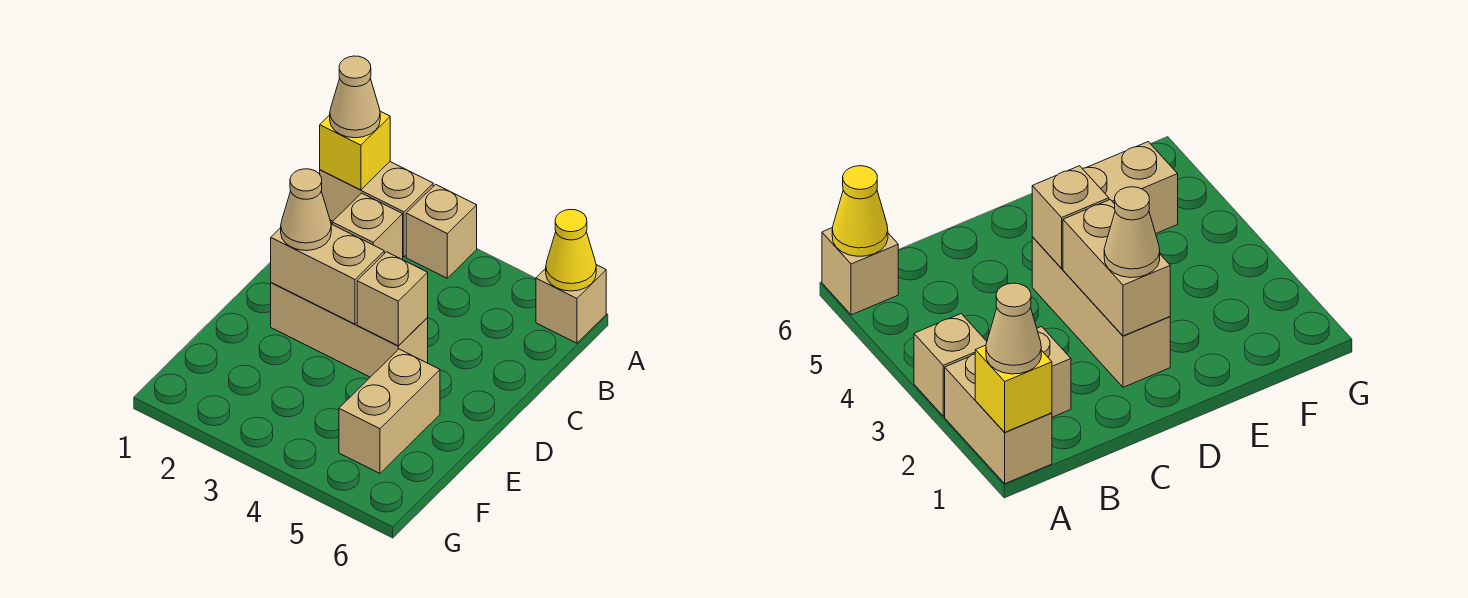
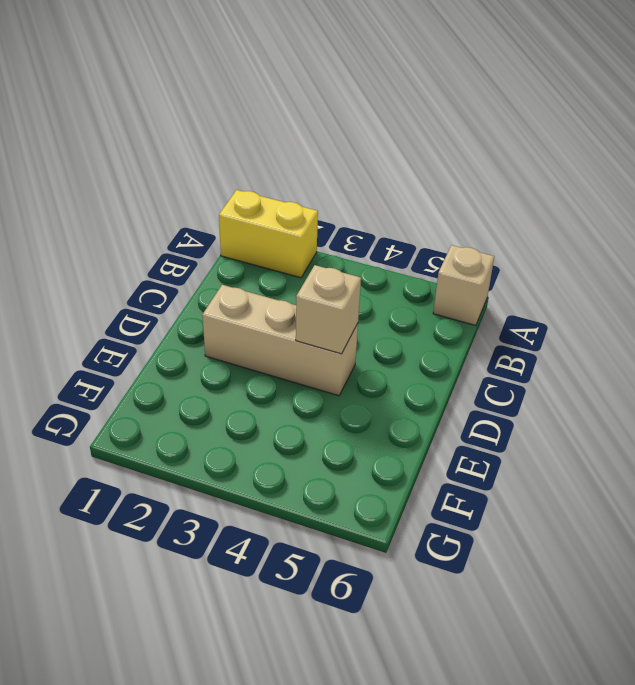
yellow brick A1:A2 level 1 -> tan brick A1:A2 level 1
none -> tan brick A3 level 1
none -> tan brick B2 level 1
none -> tan brick E5:F5 level 1

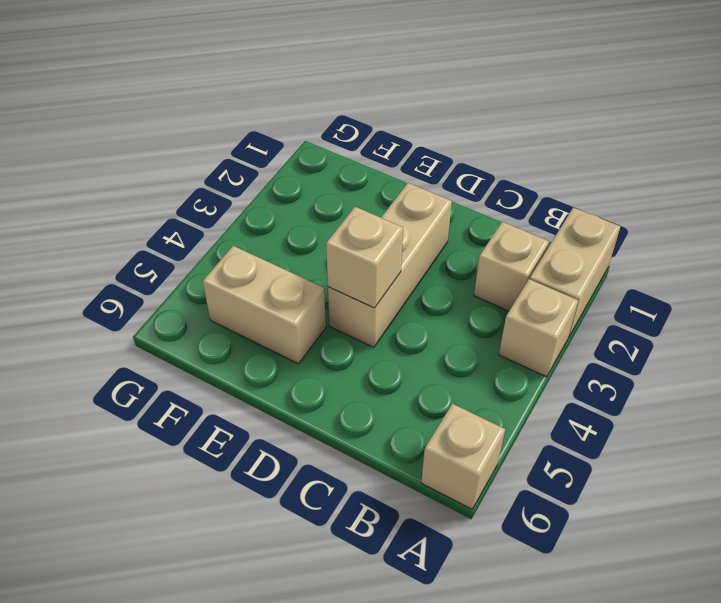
none -> yellow brick A1 level 2
none -> yellow cone A6 level 2
none -> tan brick D2:D3 level 2

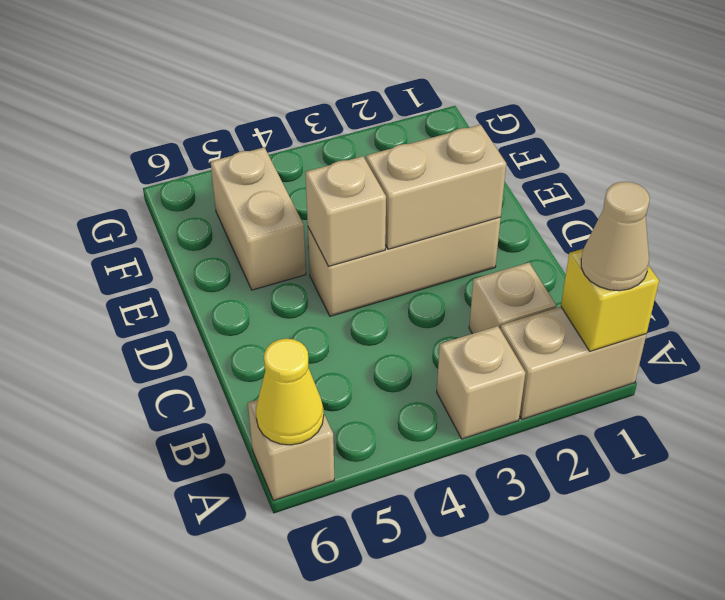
none -> tan cone D2 level 3

